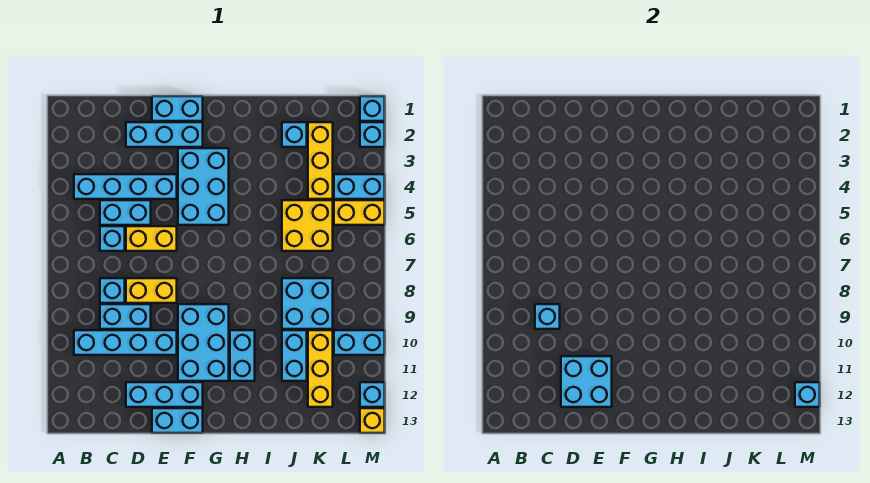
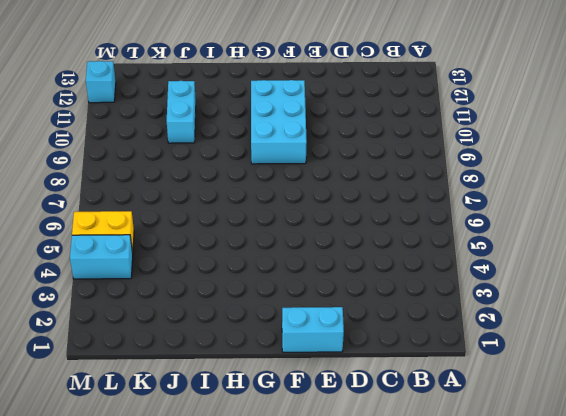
none -> cyan brick B4:E4 level 1
none -> cyan brick B10:E10 level 1
none -> cyan brick C5:D5 level 1
none -> cyan brick C6 level 1

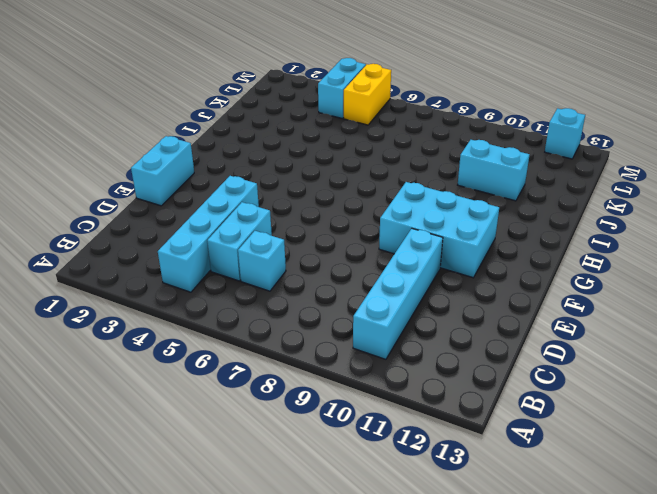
none -> cyan brick C8 level 1
none -> cyan brick C9:D9 level 1
none -> cyan brick D2:F2 level 1
none -> yellow brick D6:E6 level 1

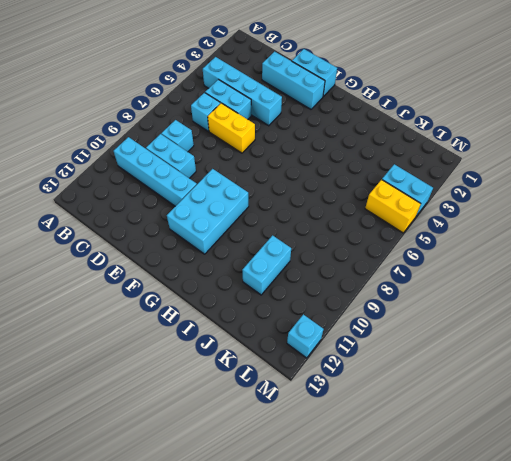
none -> yellow brick D8:E8 level 1
none -> cyan brick D12:F12 level 1
none -> cyan brick E13:F13 level 1
none -> cyan brick F3:G5 level 1

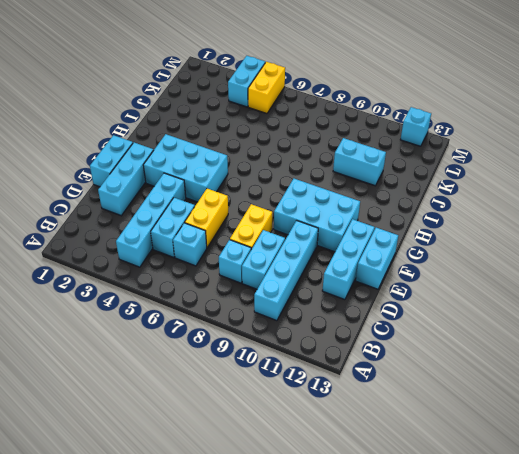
none -> cyan brick H10:H11 level 1
none -> cyan brick J2 level 1
none -> yellow brick J5:K6 level 1
none -> cyan brick J8:K9 level 1

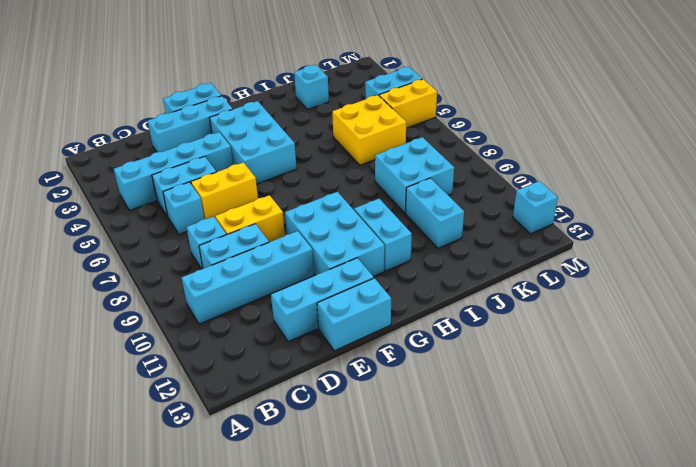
none -> yellow brick K2:K4 level 1
none -> yellow brick K10:K12 level 1
none -> cyan brick L10:M10 level 1
none -> cyan brick M1 level 1

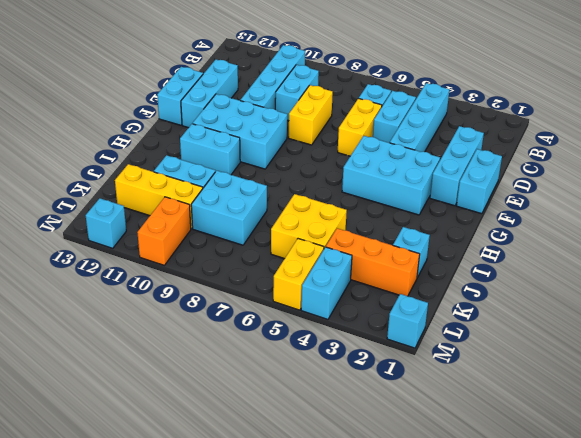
orange brick K2:K4 level 1 -> yellow brick K2:K4 level 1
orange brick L10:M10 level 1 -> cyan brick L10:M10 level 1
none -> cyan brick C8 level 1
none -> cyan brick M2 level 1
none -> yellow brick M13 level 1
none -> cyan brick C9 level 2

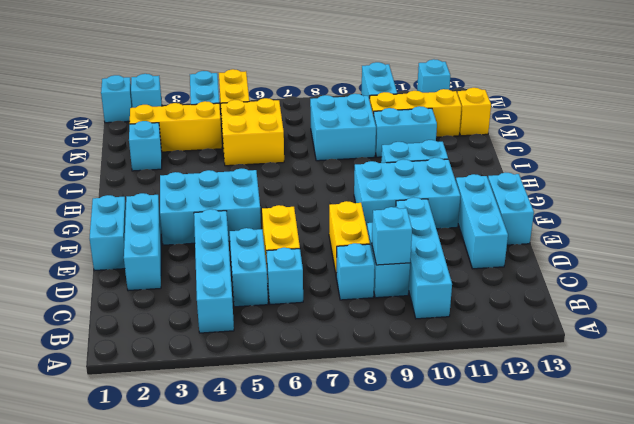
yellow brick K13 level 1 -> yellow brick M13 level 1
none -> cyan brick D11:E12 level 2
none -> cyan brick M12 level 2

